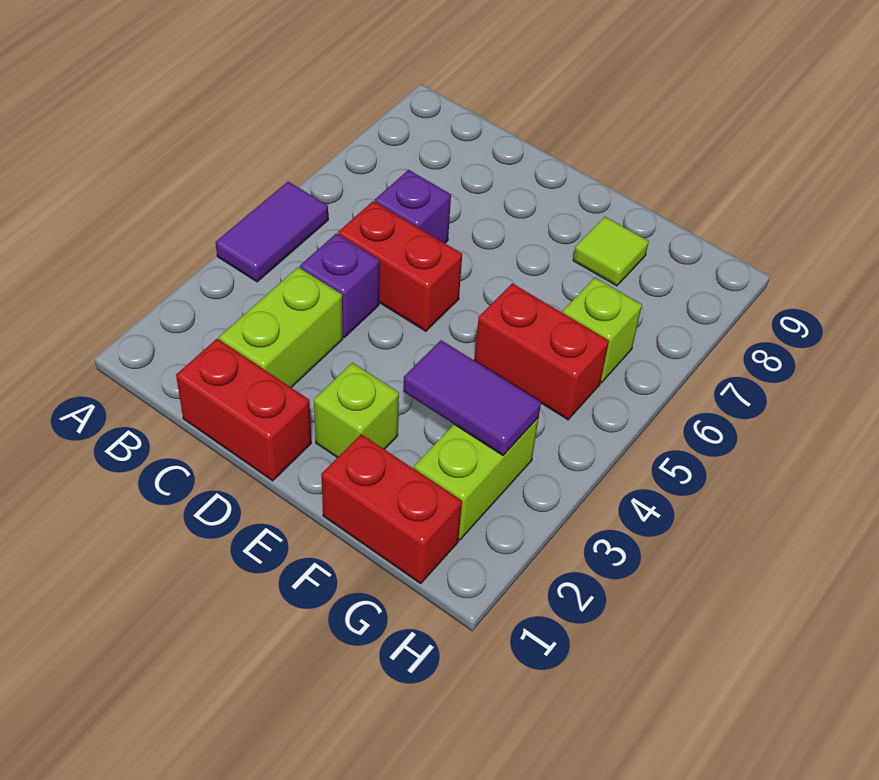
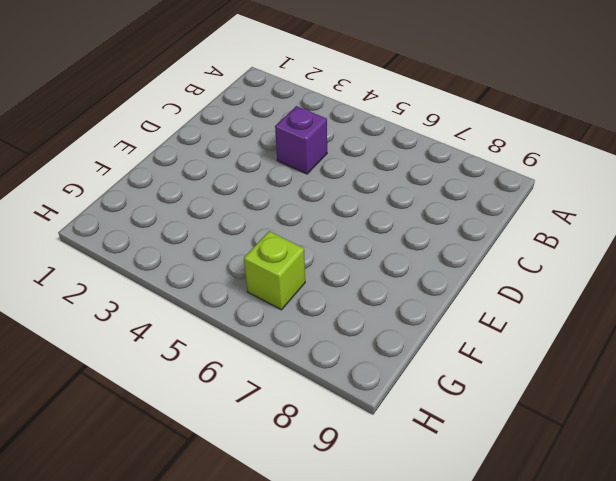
none -> purple tile A4:A5 level 1
none -> red brick C1:D1 level 1
none -> lime brick C2:C3 level 1

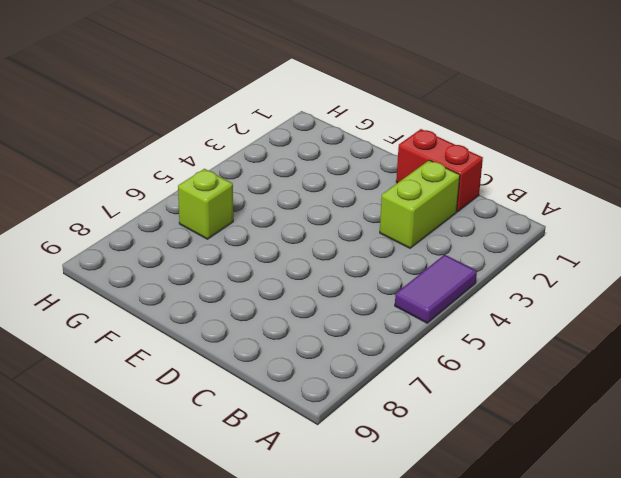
none -> purple brick C4 level 1
none -> red brick C5:D5 level 1
none -> purple brick C6 level 1

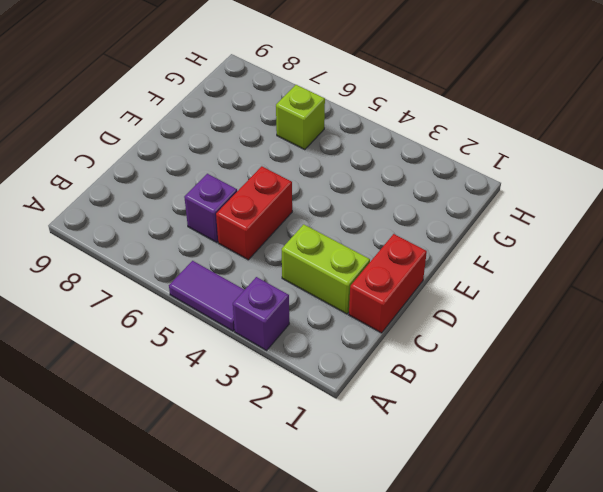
purple brick A3 level 1 -> purple brick C4 level 1
none -> lime brick E2 level 1
none -> red brick F1:G1 level 1
none -> red brick F5:G5 level 1

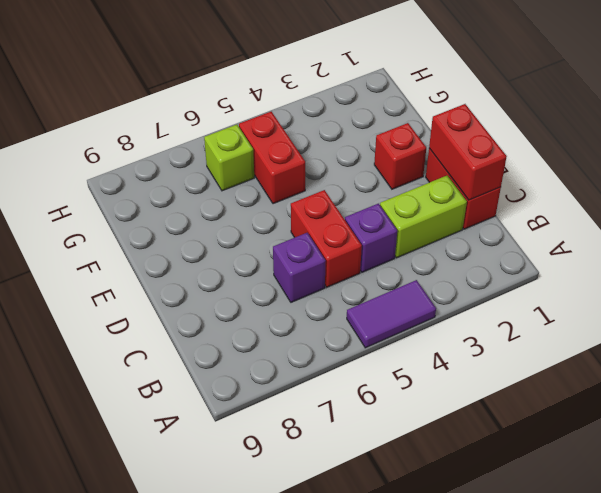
red brick C1:D1 level 2 -> red brick F1:G1 level 1
red brick E2 level 1 -> lime brick E2 level 1
none -> lime tile F8 level 1
none -> lime brick G2:G3 level 1
none -> purple tile F3:G3 level 2

